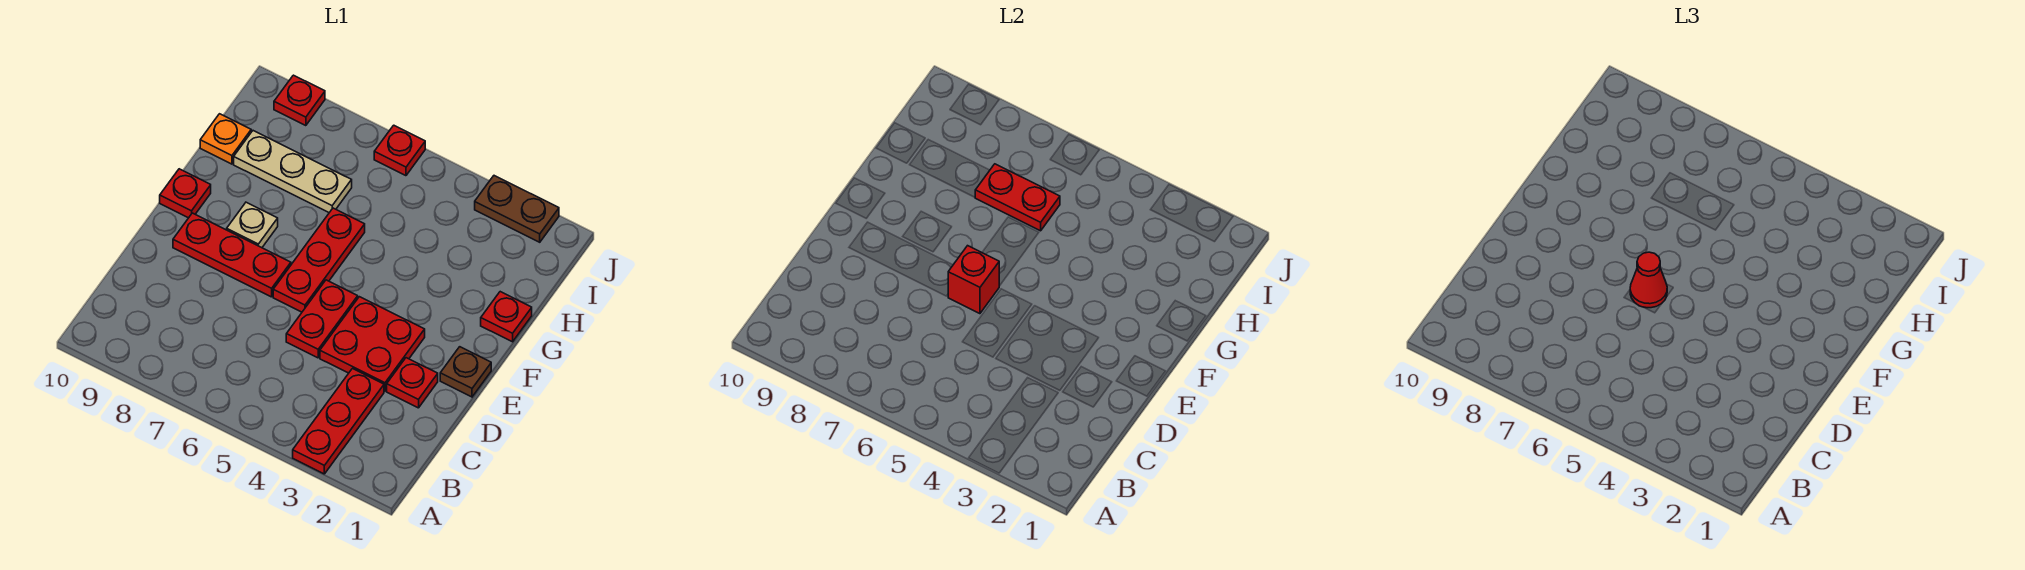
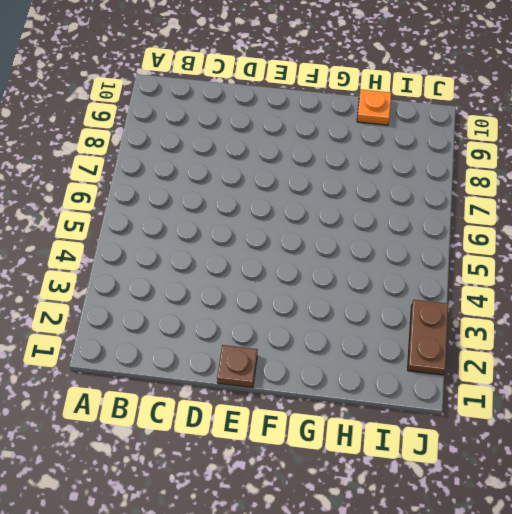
none -> red plate A3:C3 level 1
none -> red plate D2 level 1
none -> red plate D3:E4 level 1

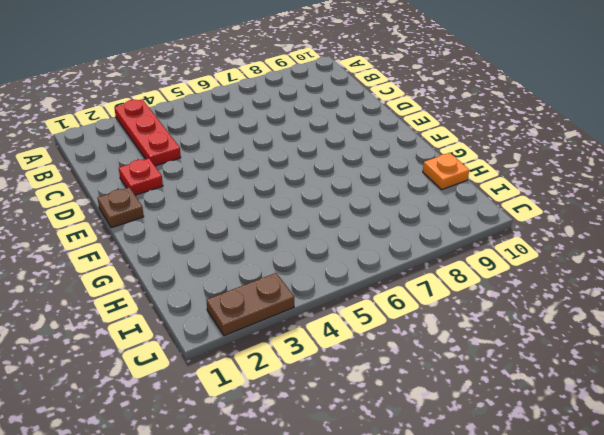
none -> red plate D3:E4 level 1
none -> red plate D5:E5 level 1
none -> red plate E6:G6 level 1

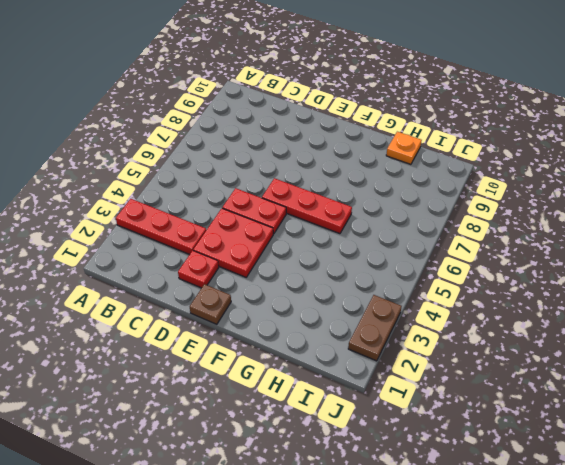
none -> red plate E7:E9 level 1
none -> tan plate F8 level 1
none -> red plate F10 level 1

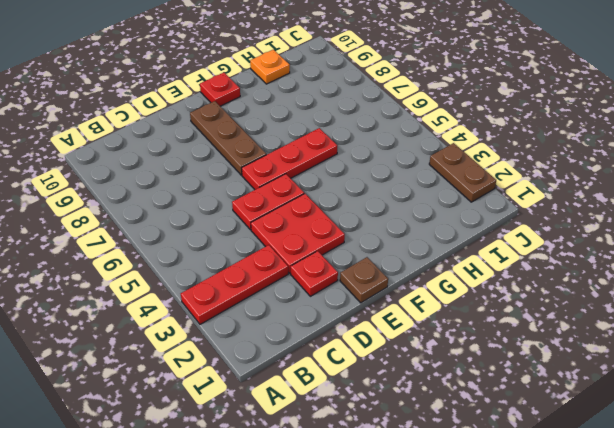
brown plate E7:E9 level 1 -> red plate E7:E9 level 1
none -> tan plate F8 level 1
none -> red plate G1 level 1
none -> tan plate H7:H9 level 1

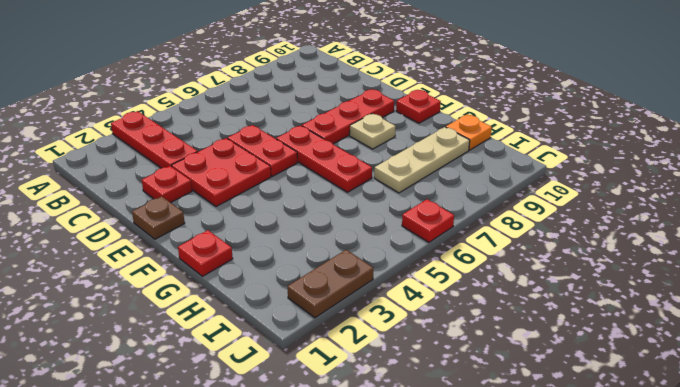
none -> red plate J9 level 1
none -> red brick E6 level 2
none -> red plate H6:H7 level 2

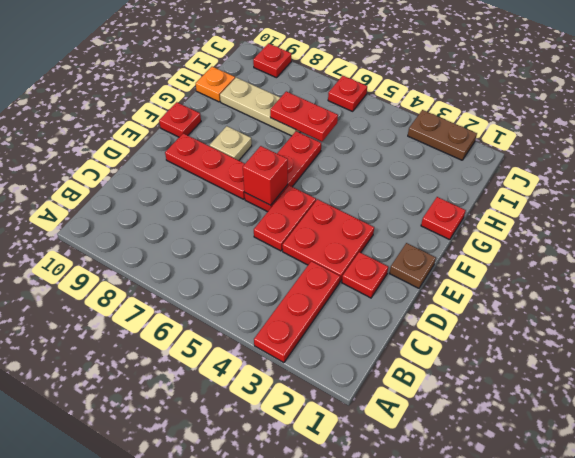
none -> red cone E6 level 3

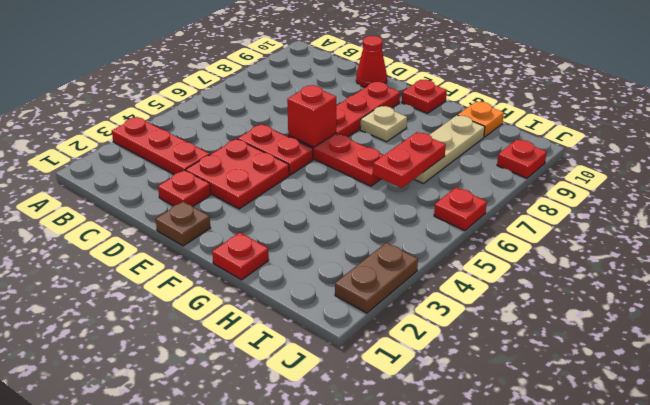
red cone D10 level 1 -> red cone E6 level 3

